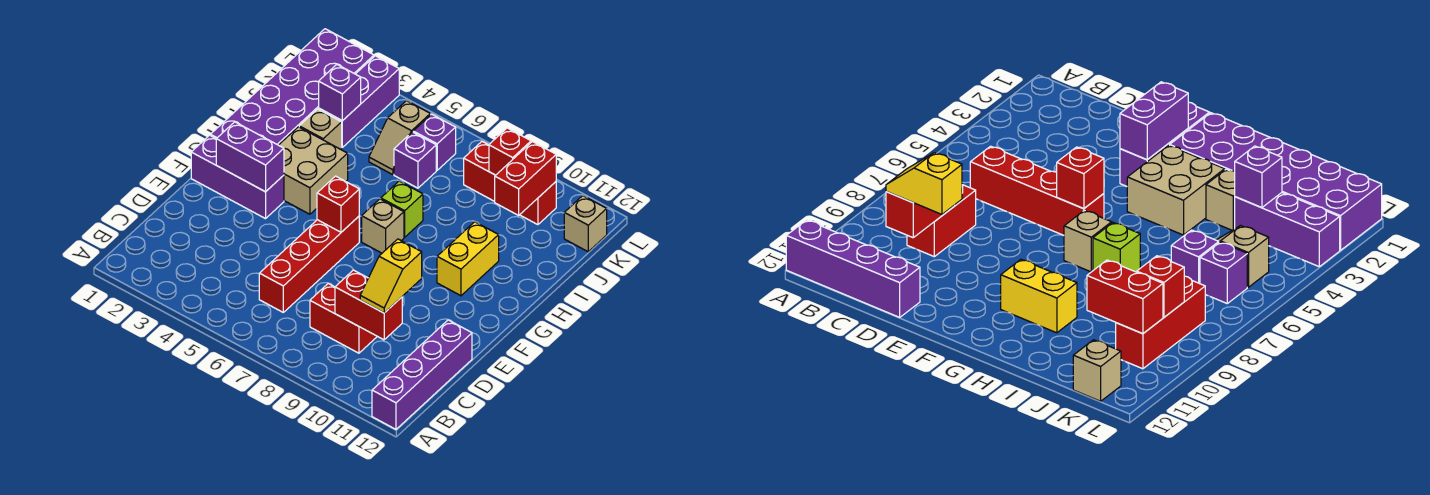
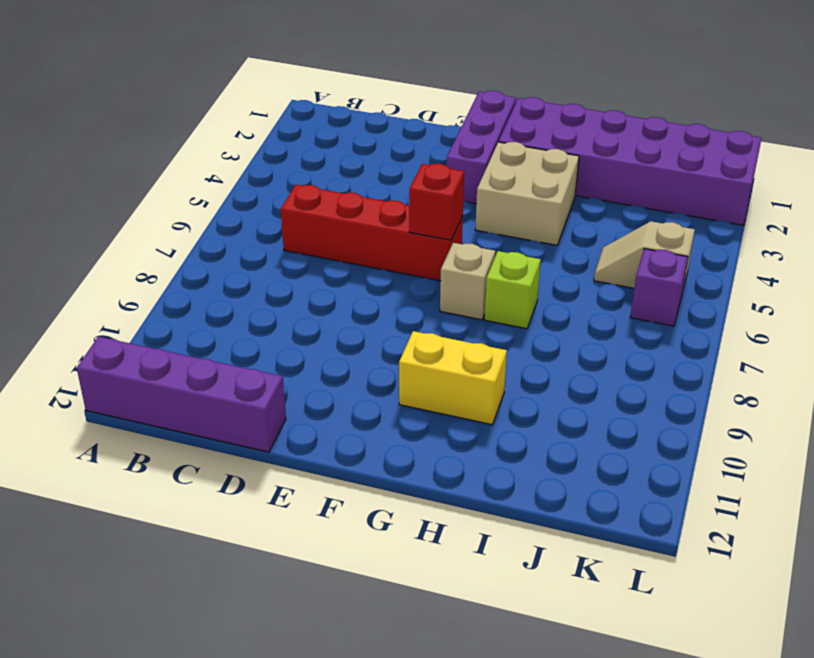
none -> red brick C8:C9 level 1
none -> tan brick I3 level 1
none -> purple brick J3:L3 level 1

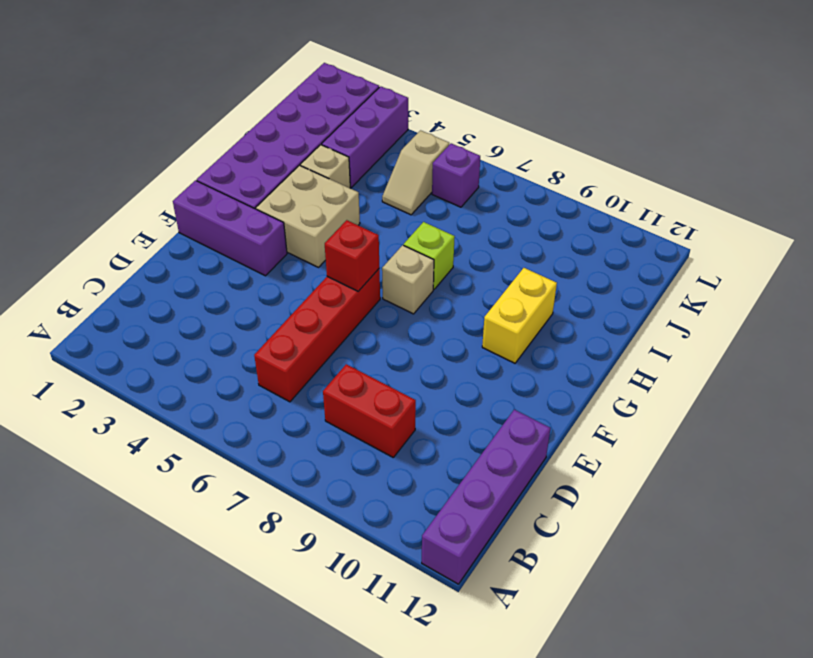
none -> purple brick J6 level 1
none -> red brick K8:K10 level 1
none -> tan brick K12 level 1

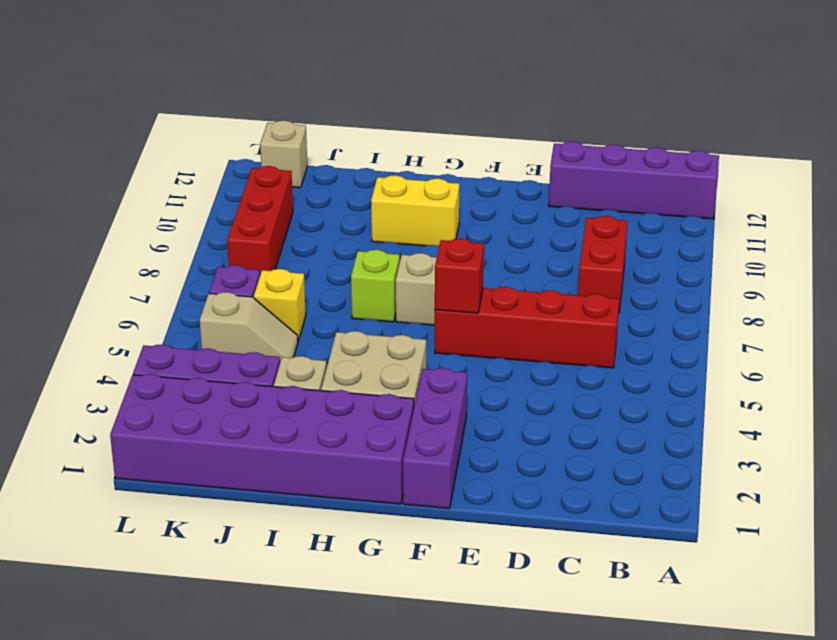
yellow brick J6 level 1 -> purple brick J6 level 1
none -> red brick C9:C10 level 2
none -> purple brick F2:F3 level 2
none -> purple brick J3 level 2

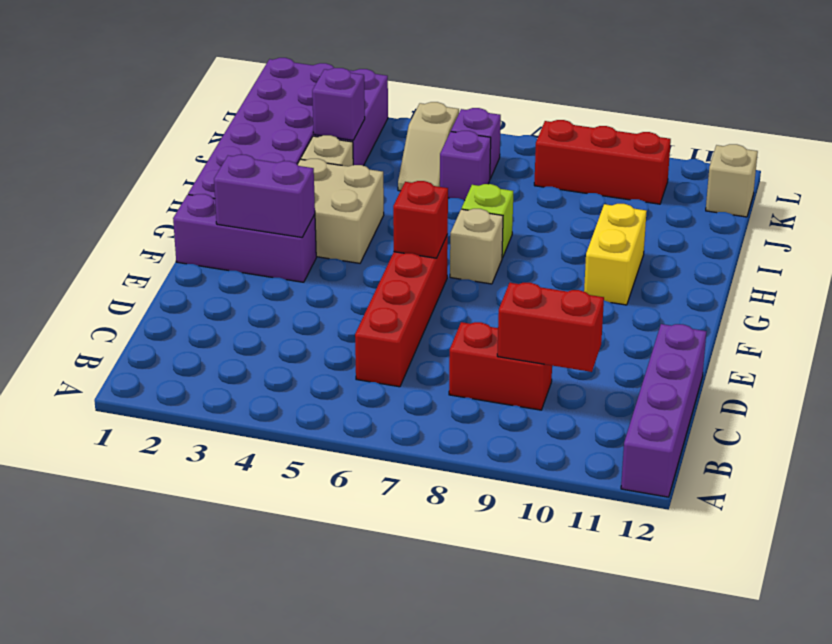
none -> red brick J10:K10 level 2
none -> red brick K9 level 2
none -> yellow slope C10:D10 level 3 top D

